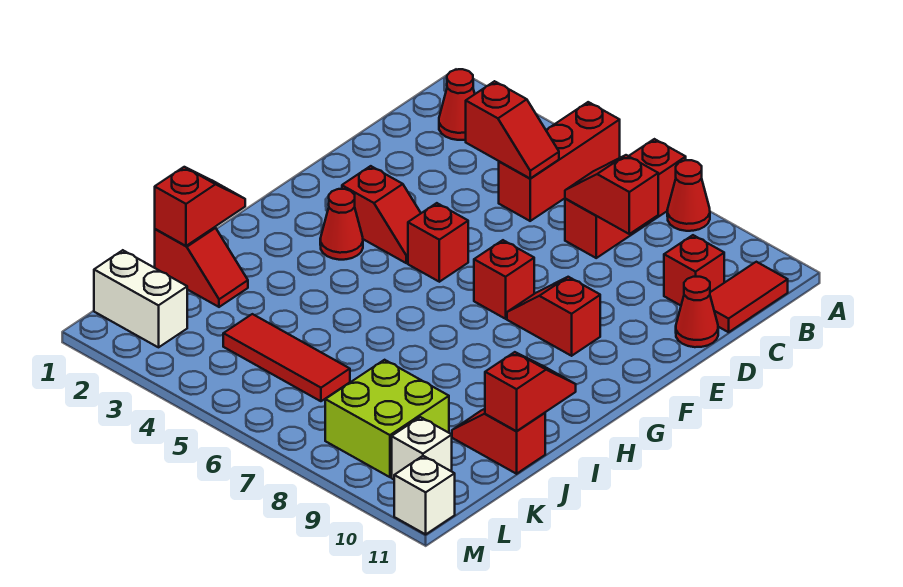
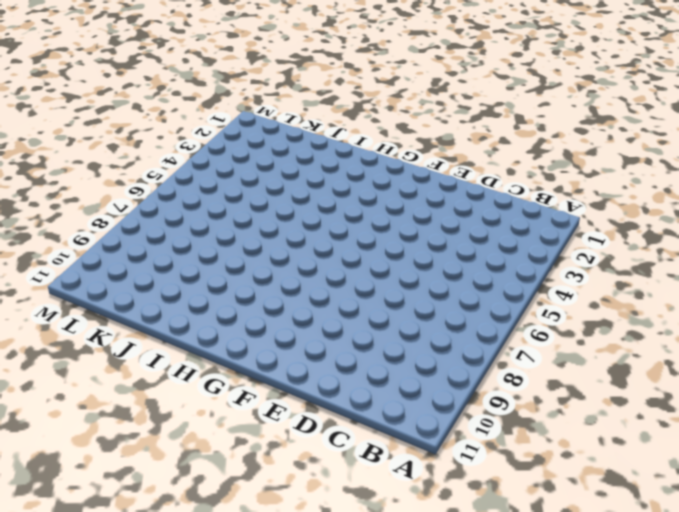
none -> red brick A5:C5 level 1
none -> red brick A7:C7 level 1
none -> red cone A8 level 1

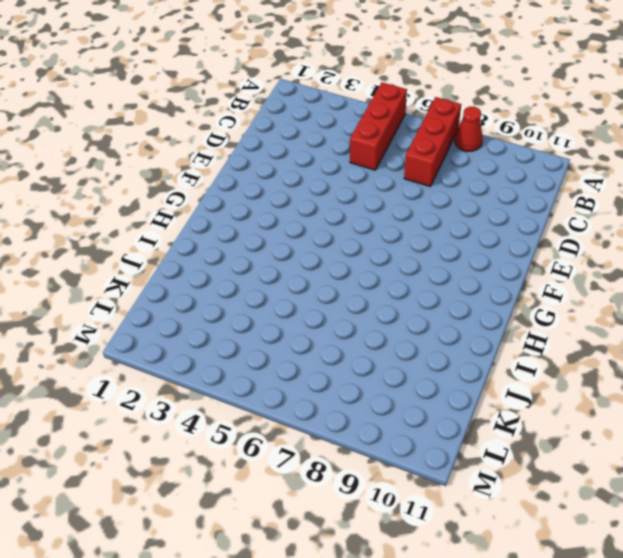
none -> red cone B2 level 1
none -> red tile B11:C11 level 1
none -> red brick C10 level 1

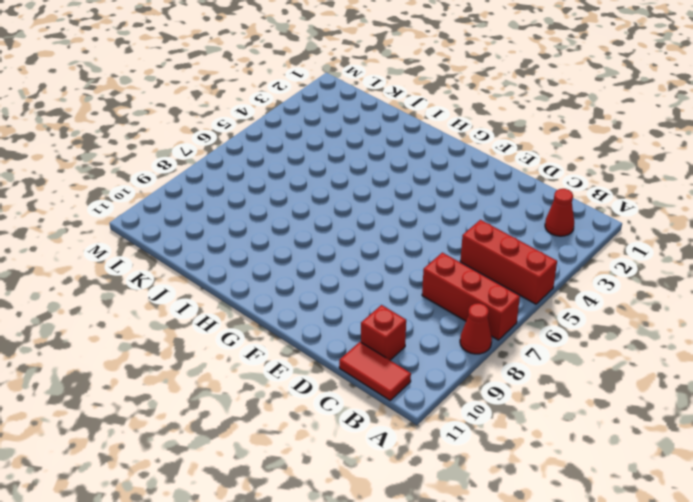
none -> red cone D11 level 1
none -> red slope F3:F4 level 1 top 3
none -> red brick F5 level 1

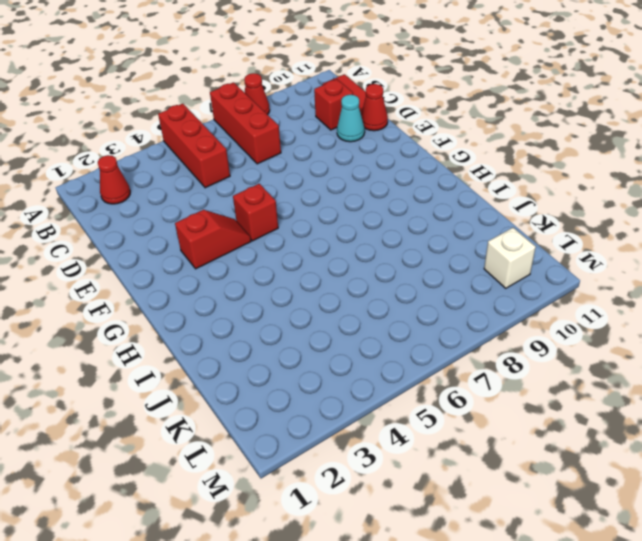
cyan cone D10 level 1 -> none
none -> red brick F7 level 1
none -> red slope F8:F9 level 1 top 9
none -> red cone G3 level 1

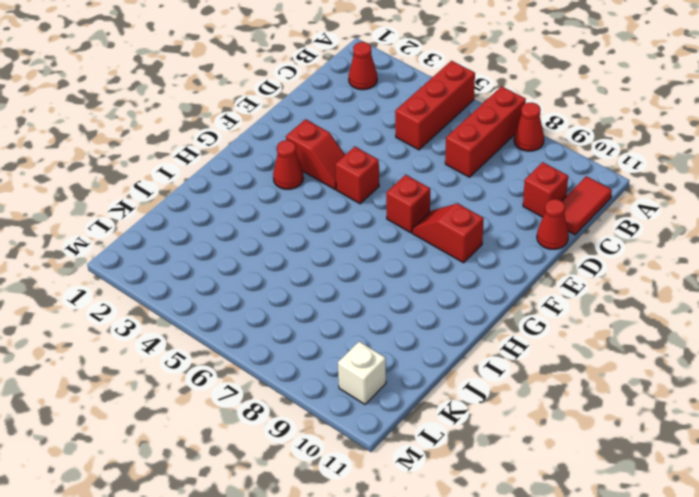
none -> red slope J1:J2 level 1 top 1
none -> red slope J10:J11 level 1 top 11
none -> red tile K4:K6 level 1

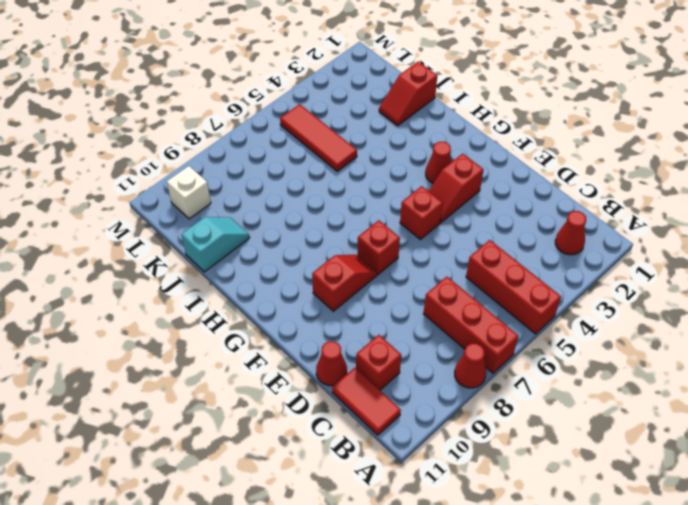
red tile J5:L5 level 1 -> red tile K4:K6 level 1
cyan slope J10:J11 level 1 top 11 -> red slope J10:J11 level 1 top 11
none -> lime brick K8:L9 level 1
none -> white brick L1:L2 level 1
none -> white brick M11 level 1

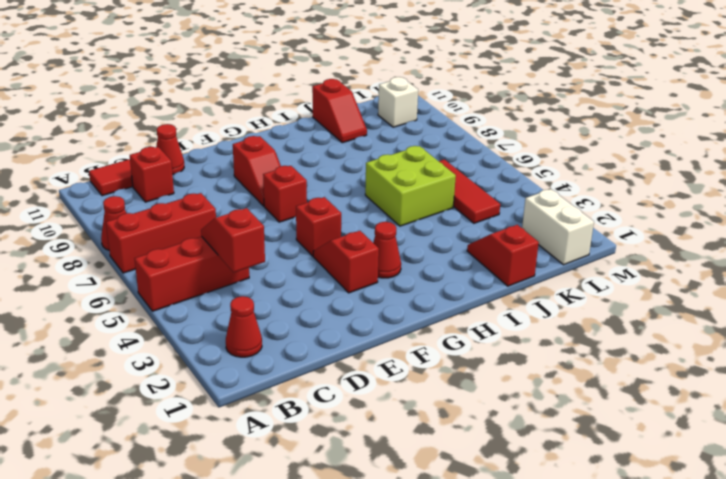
lime brick I5:J6 level 1 -> lime brick K8:L9 level 1
none -> white brick M11 level 1
none -> red slope C7:C8 level 2 top 8
none -> red slope I1:J1 level 2 top J

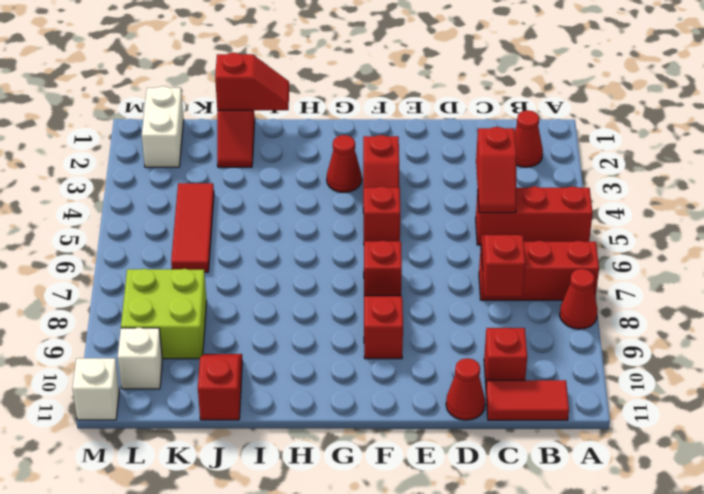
none -> red slope I11:J11 level 2 top J

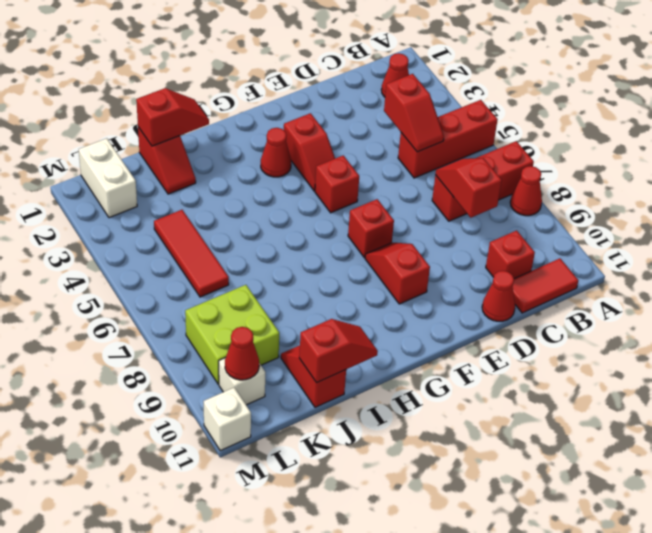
red cone L10 level 2 -> none

